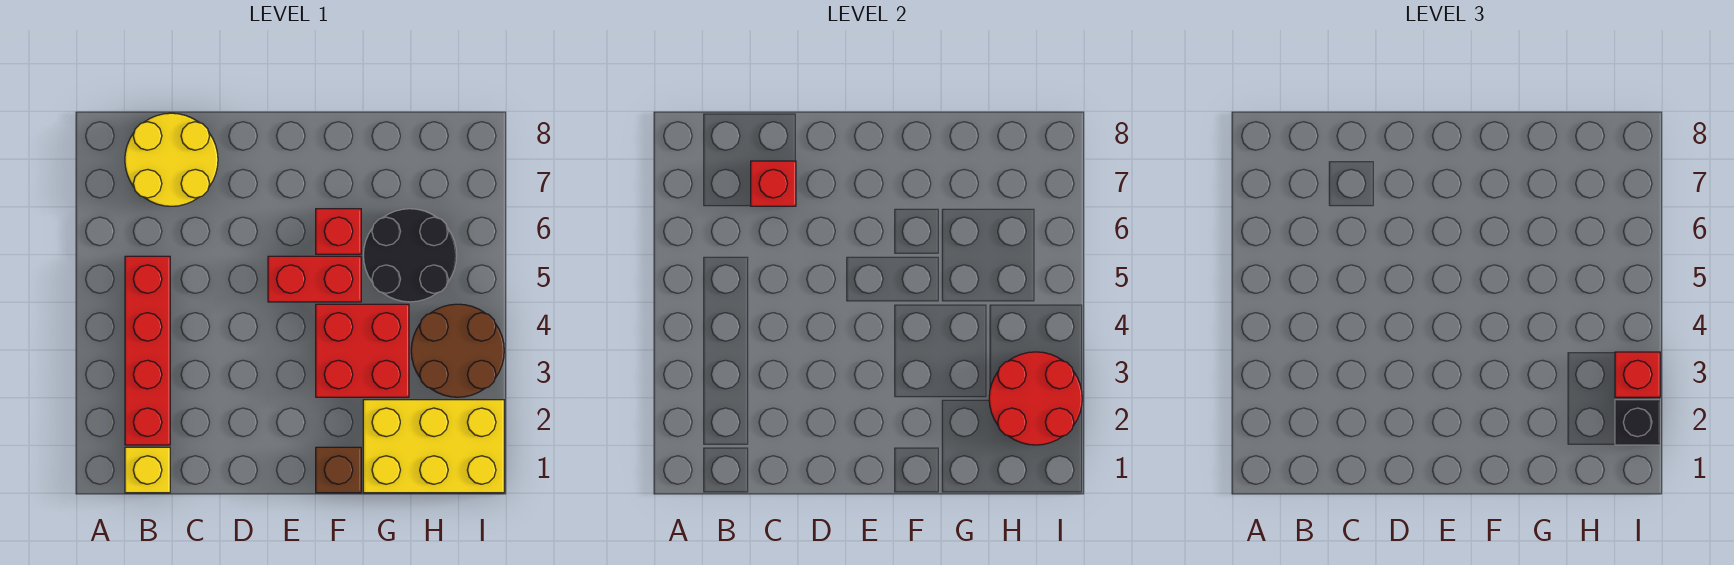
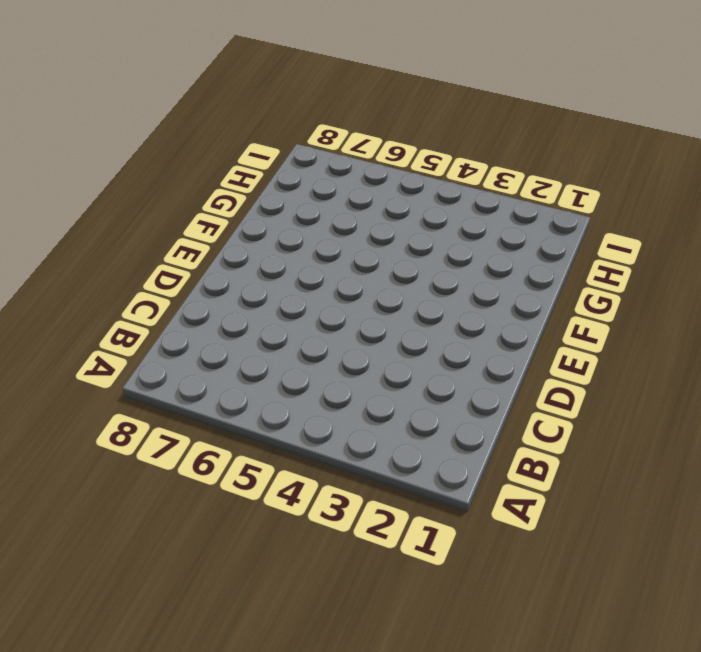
none -> yellow brick B1 level 1
none -> red brick B2:B5 level 1
none -> yellow round brick B7:C8 level 1

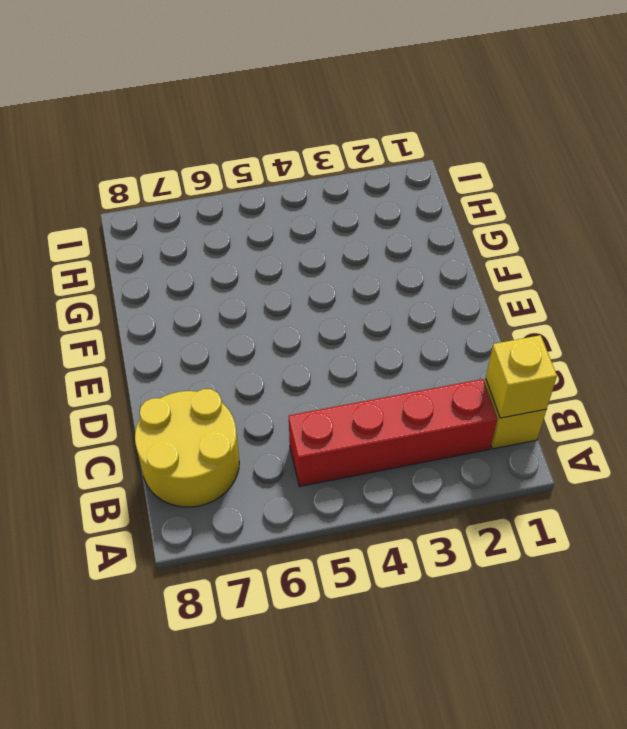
yellow brick B1 level 2 -> none
none -> red brick E5:F5 level 1
none -> brown brick F1 level 1
none -> red brick F3:G4 level 1

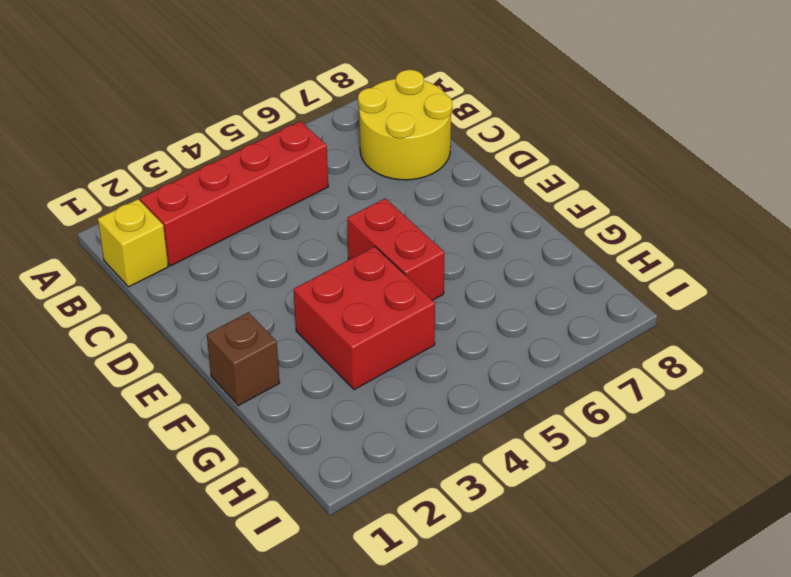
none -> red brick F6 level 1
none -> yellow brick G1:I2 level 1
none -> black round brick G5:H6 level 1

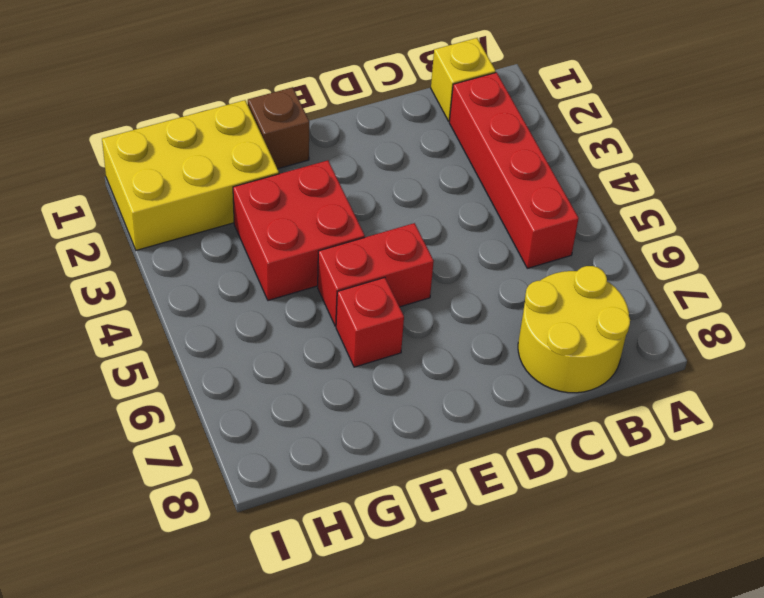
none -> black round brick G5:H6 level 1
none -> brown round brick H3:I4 level 1
none -> red brick C7 level 2

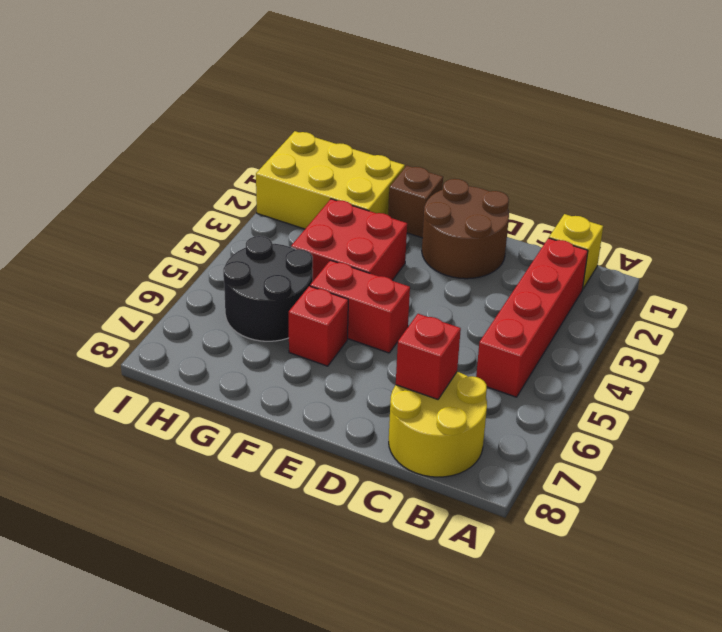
brown round brick D1:E2 level 1 -> brown round brick H3:I4 level 1
none -> red round brick H2:I3 level 2
none -> black brick I2 level 3
none -> red brick I3 level 3

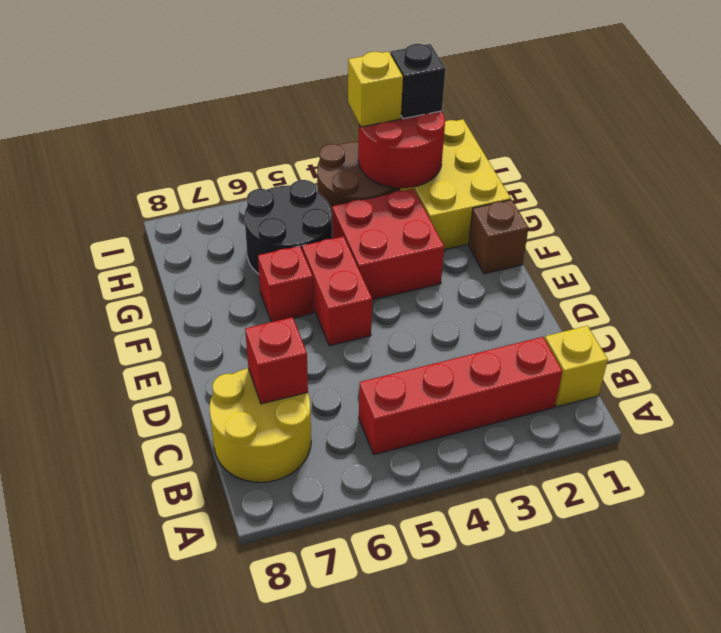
yellow brick I3 level 3 -> red brick I3 level 3

